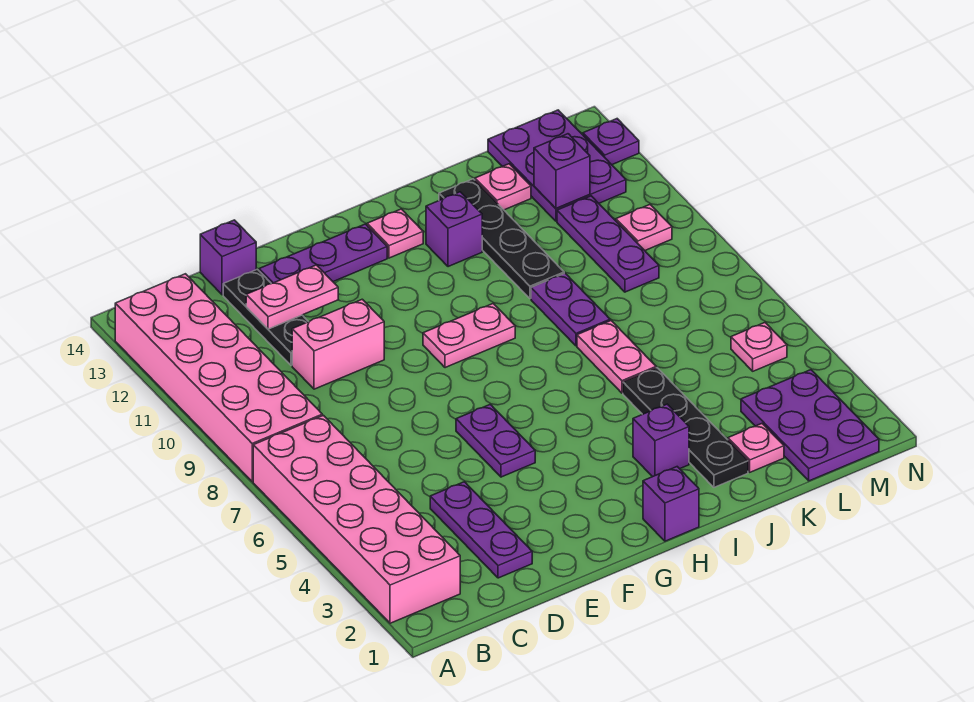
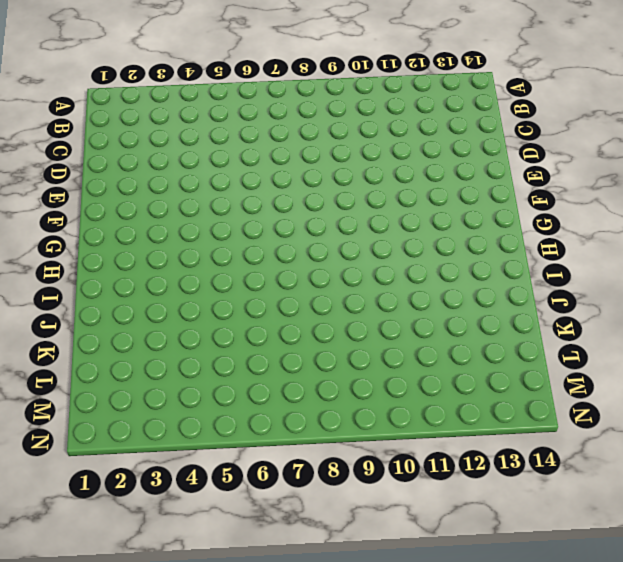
none -> pink brick A2:B7 level 1
none -> pink brick A8:B13 level 1
none -> purple plate D2:D4 level 1

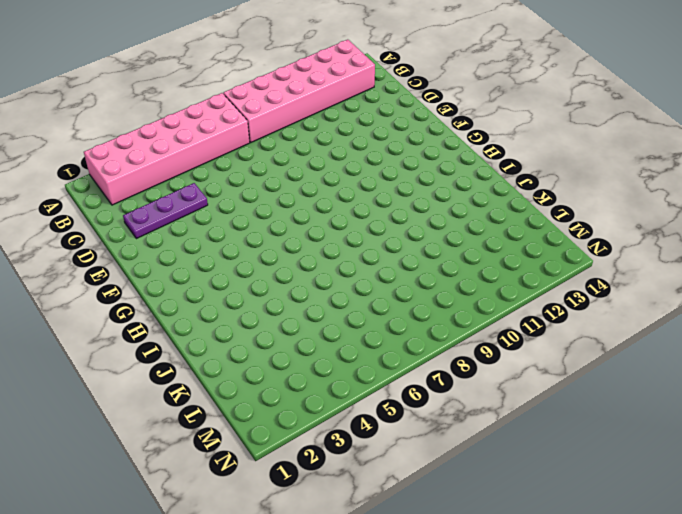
none -> pink brick D10:E10 level 1
none -> black plate D11:D13 level 1
none -> purple brick D14 level 1

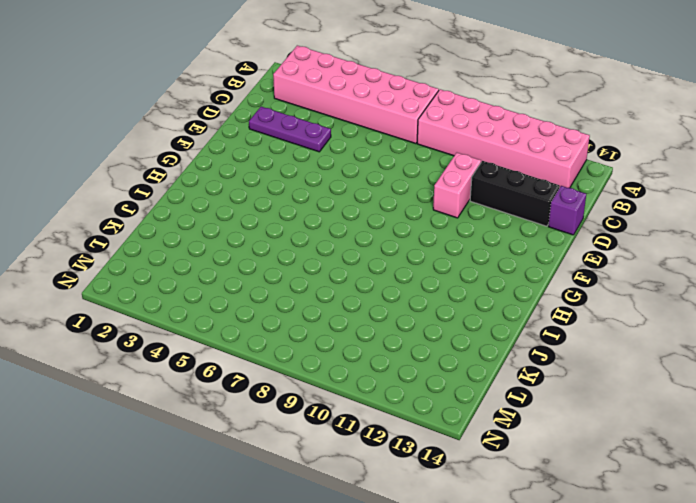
black brick D11:D13 level 1 -> black plate D11:D13 level 1
none -> purple plate E13:G13 level 1
none -> purple plate F5:F6 level 1
none -> pink plate G9:H9 level 1

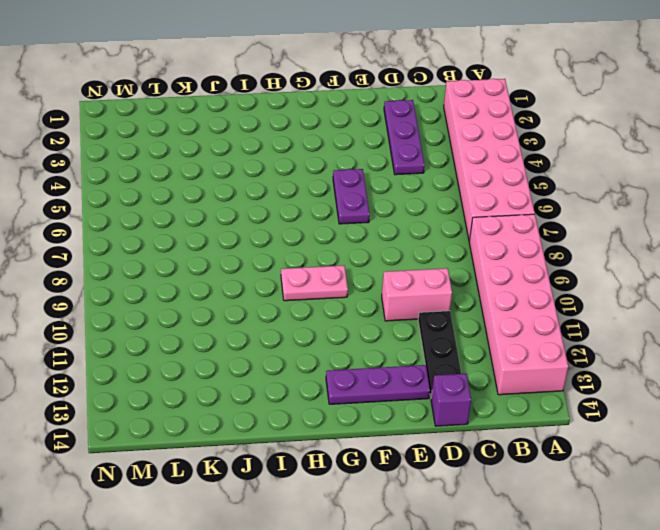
none -> purple brick H1 level 1
none -> pink plate H13 level 1
none -> purple brick I3 level 1

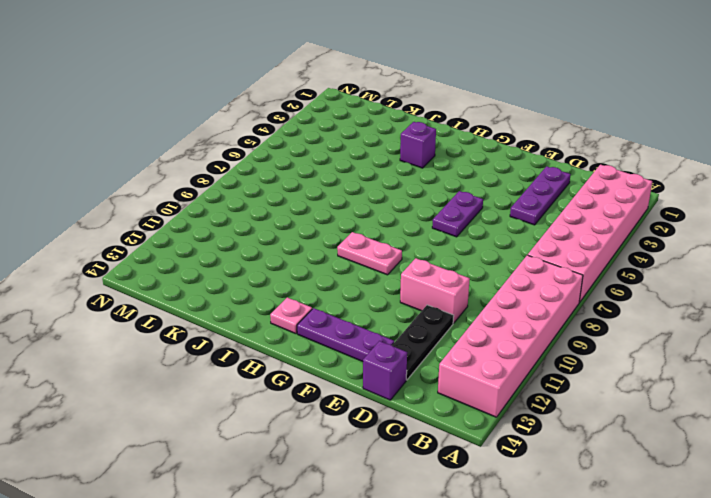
none -> purple brick H1 level 1
none -> purple brick I12 level 1
none -> black plate J2:J5 level 1

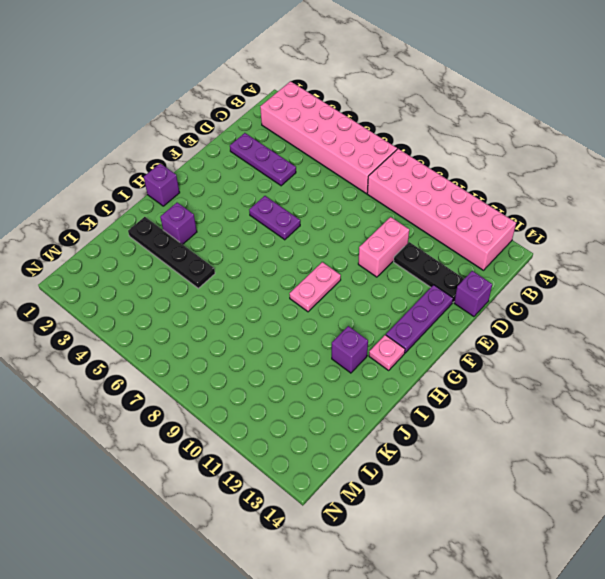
none -> pink plate J6:J7 level 1
none -> purple plate J8:J9 level 1
none -> black plate J10:J13 level 1

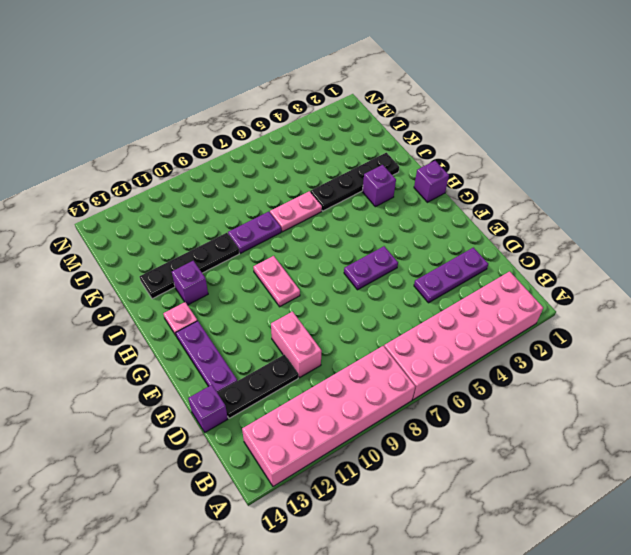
none -> pink plate K2 level 1
none -> pink plate K13 level 1
none -> purple plate L1:M3 level 1

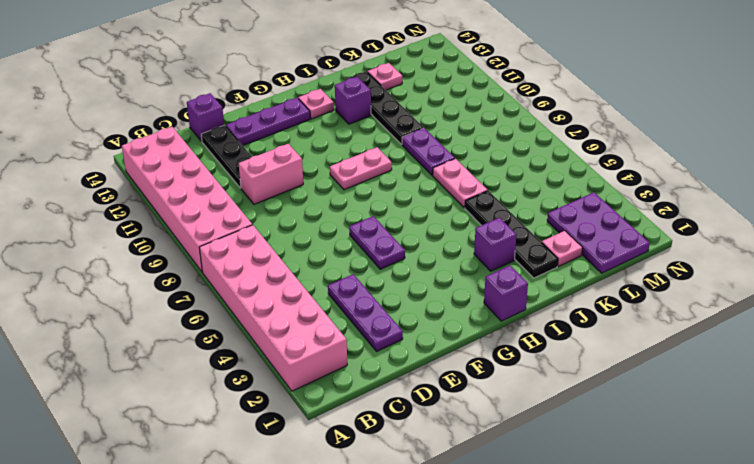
none -> purple plate L9:L11 level 1
none -> purple plate L12:M14 level 1
none -> pink plate M5 level 1

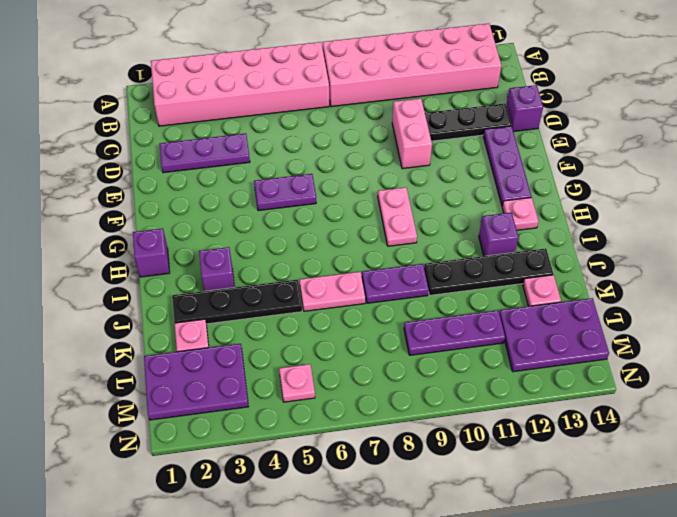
none -> pink plate M10 level 1
none -> purple plate N13 level 1
none -> pink plate D12:E12 level 2

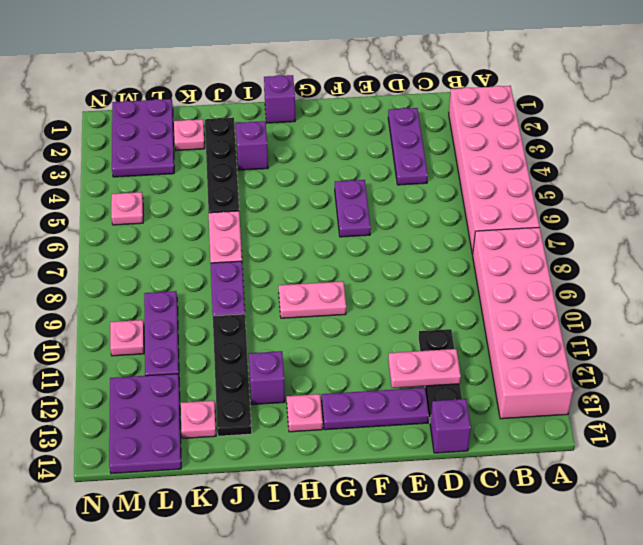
none -> pink brick D10:E10 level 1
none -> purple plate N13 level 1
none -> purple brick L12 level 2

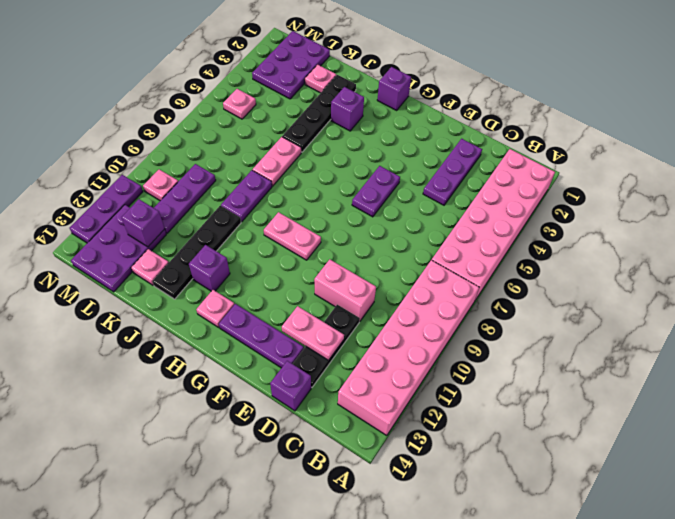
purple plate N11:N13 level 1 -> purple plate N13 level 1

